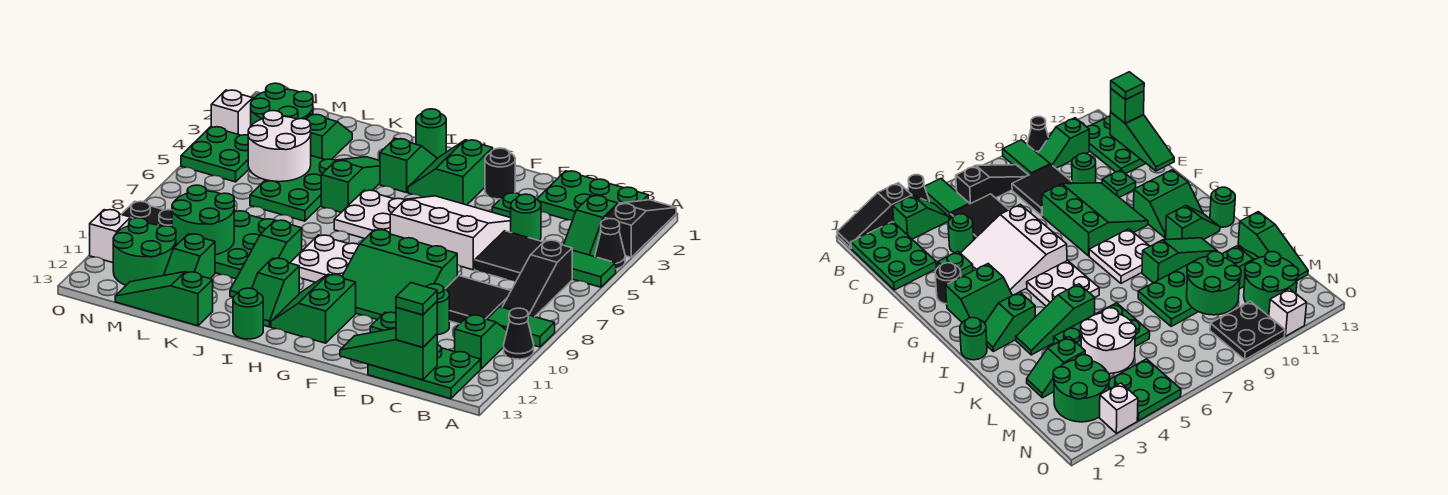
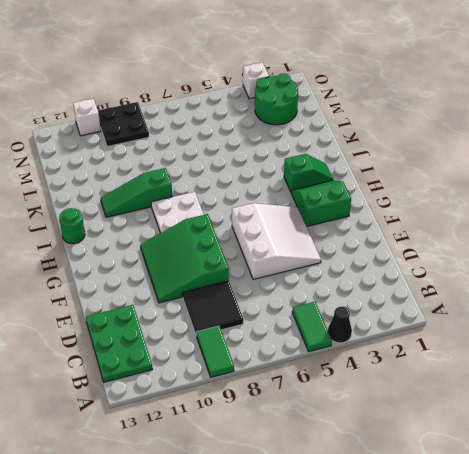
none -> black slope A1:A3 level 1 top 3
none -> black cone A10 level 1
none -> green plate B1:D2 level 1
none -> green slope B3:B4 level 1 top 3

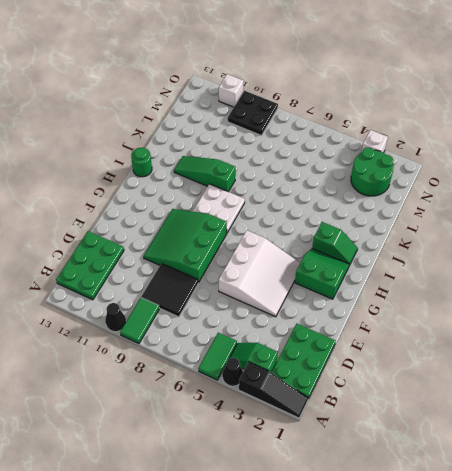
none -> black slope B6:B8 level 1 top 6
none -> green slope B10:B11 level 1 top 11
none -> black tile C5:D6 level 1
none -> green round brick D4 level 1

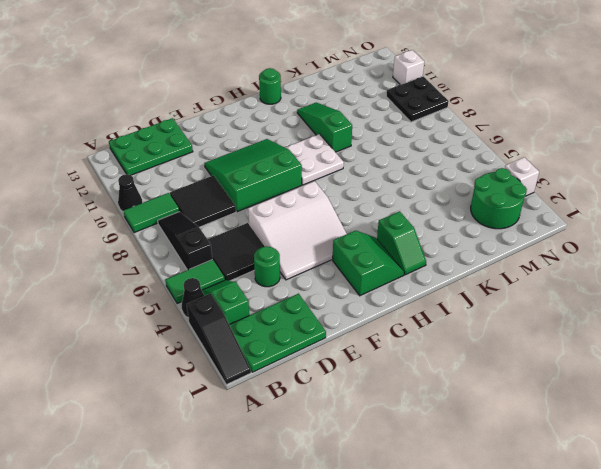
none -> green slope B10:B11 level 1 top 11
none -> green round brick D10 level 1
none -> green plate E3 level 1
none -> green plate E11 level 1

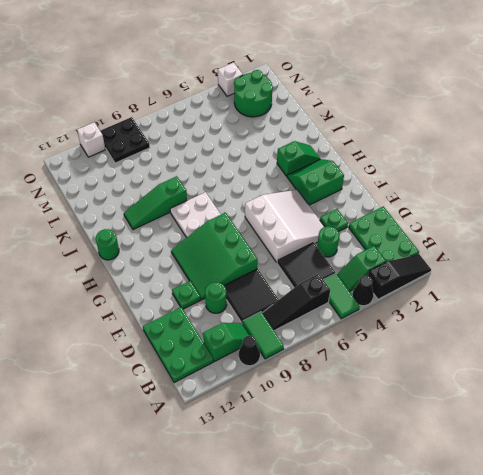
none -> black round brick F2 level 1
none -> green slope G11:H12 level 1 top G
none -> white plate H5:I6 level 1
none -> green round brick I1 level 1

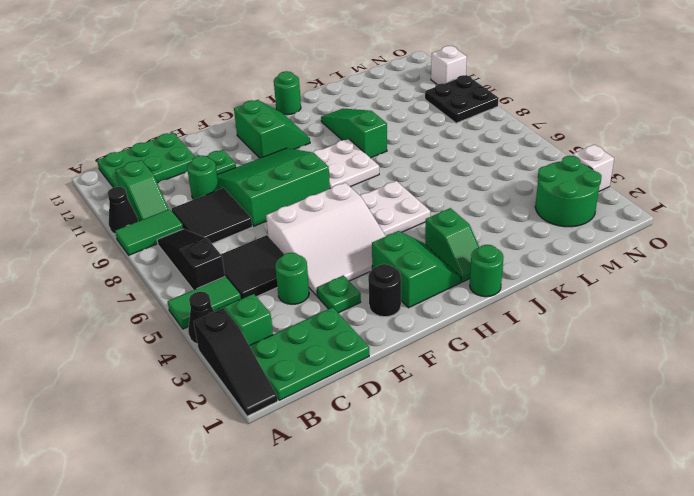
none -> green slope I11:I12 level 1 top 11
none -> green slope J3:J5 level 1 top 5
none -> green plate K4:L6 level 1
none -> green plate K8:L10 level 1

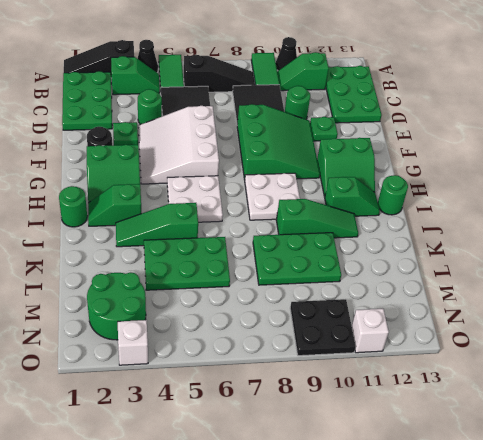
none -> green slope K13:M13 level 1 top K
none -> green slope L2:L3 level 1 top 3
none -> green slope L11:L12 level 1 top 11
none -> green round brick M11:N12 level 1

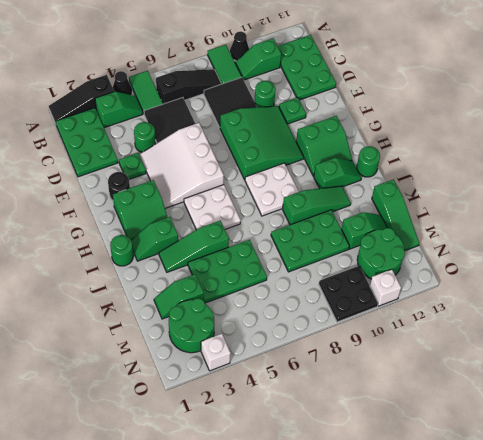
none -> green plate N4:O5 level 1
none -> green slope C13:E13 level 2 top C
none -> white round brick L4:M5 level 2
none -> green round brick L9:M10 level 2

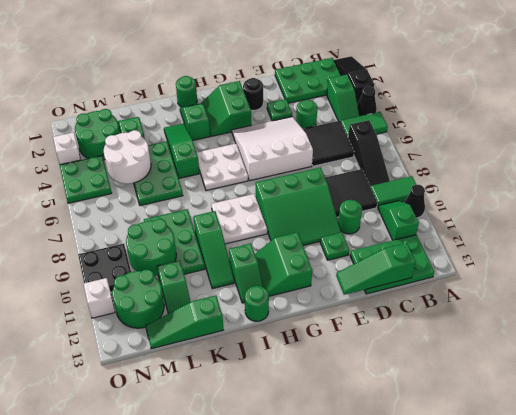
none -> green brick C13 level 3
none -> green tile C13 level 4

